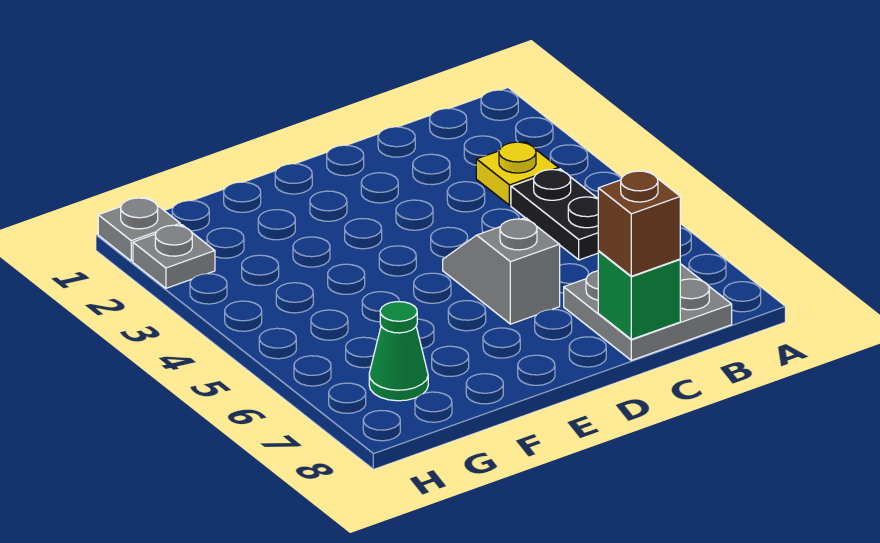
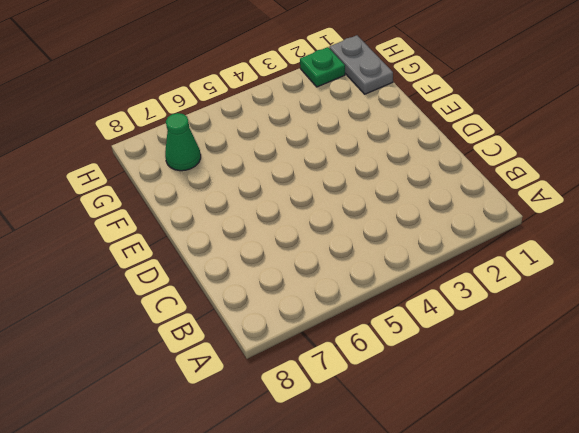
grey plate G1:H1 level 1 -> grey plate H1 level 1
green plate H2 level 1 -> grey plate H2 level 1
none -> yellow plate B3 level 1
none -> black plate B4:B5 level 1

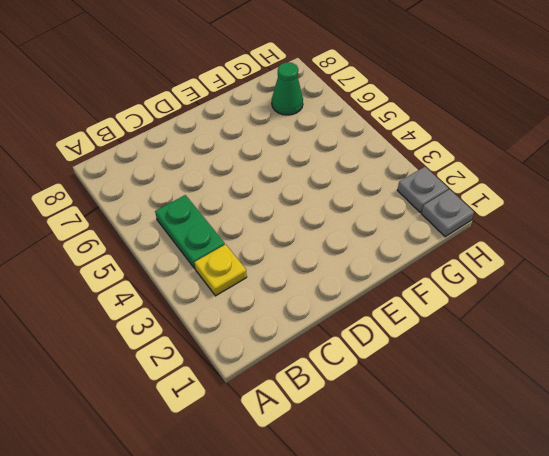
green plate B4:B5 level 1 -> black plate B4:B5 level 1
none -> grey plate B7:C8 level 1
none -> grey slope D5:D6 level 1 top 6

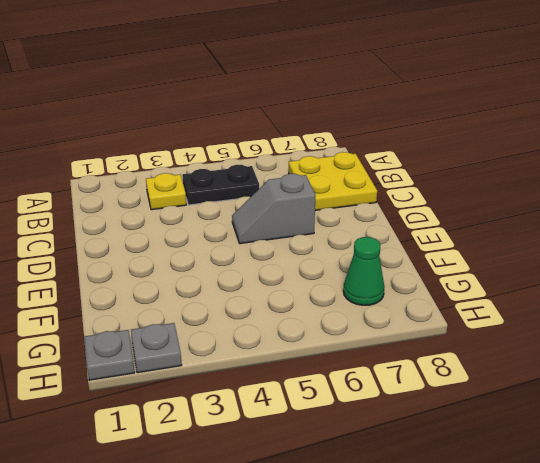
yellow plate B7:C8 level 1 -> grey plate B7:C8 level 1
none -> green brick C8 level 2
none -> brown brick C8 level 3

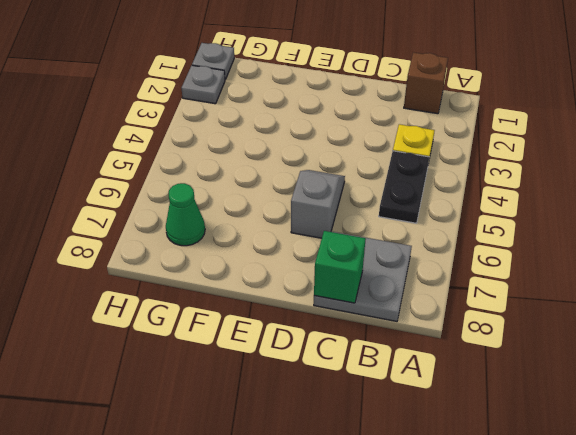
brown brick B1 level 1 -> brown brick C8 level 3

